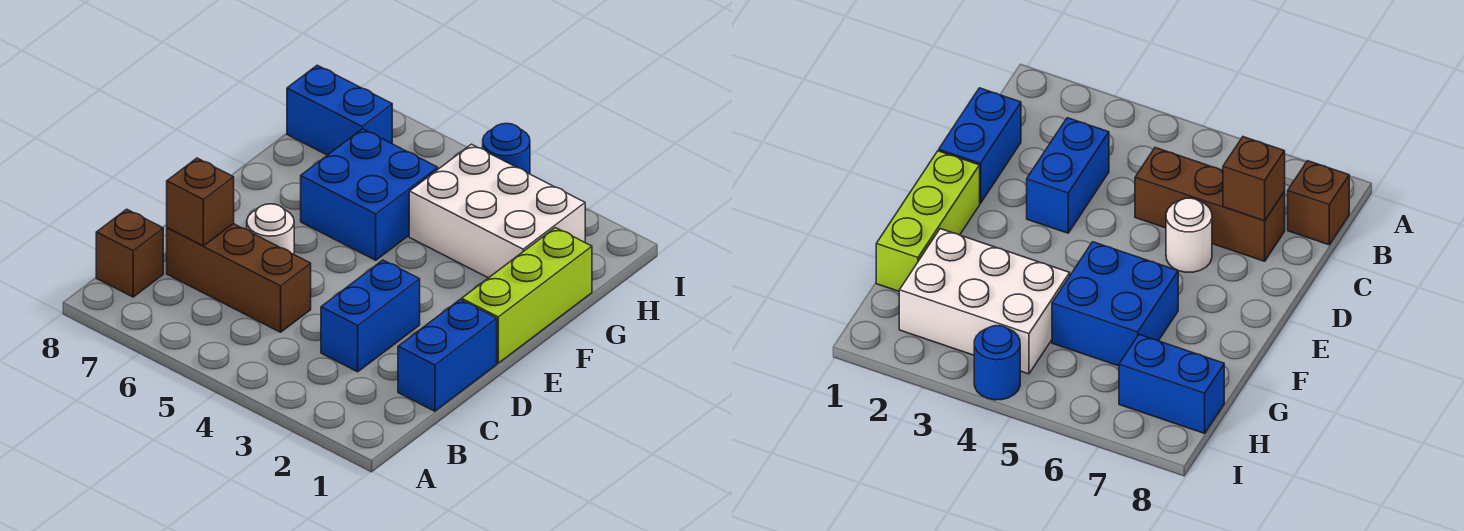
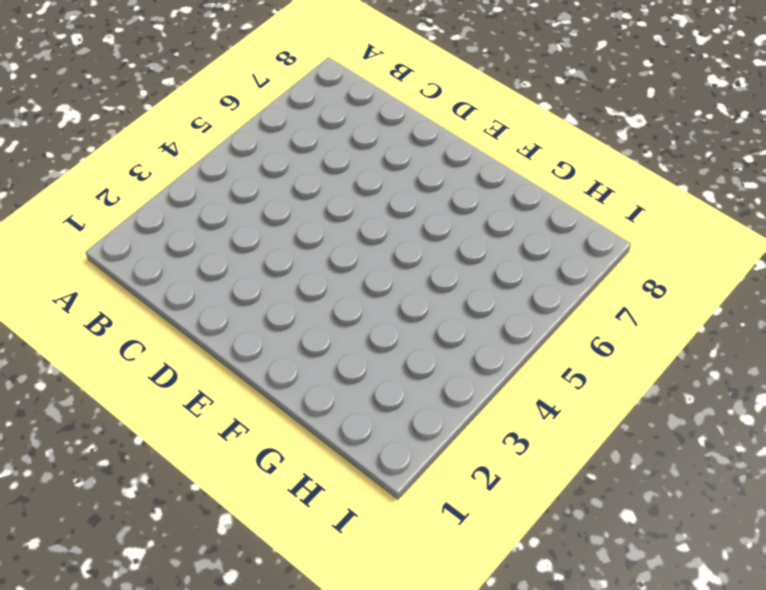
none -> brown brick B8 level 1
none -> blue brick C1:D1 level 1

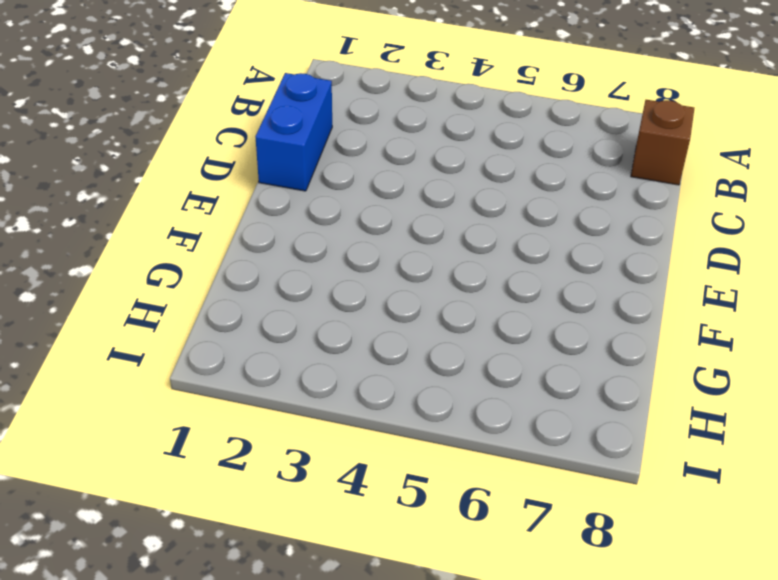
none -> blue brick C3:D3 level 1
none -> brown brick C5:C7 level 1

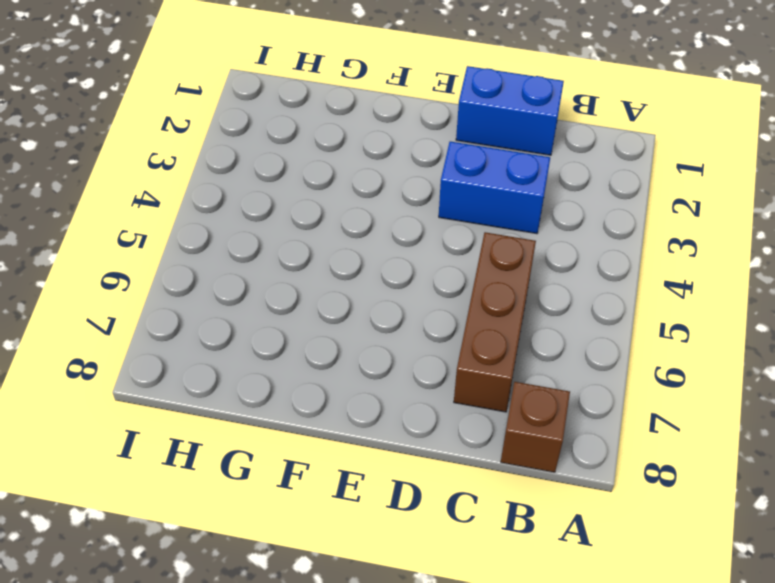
none -> white round brick D6 level 1
none -> lime brick E1:G1 level 1

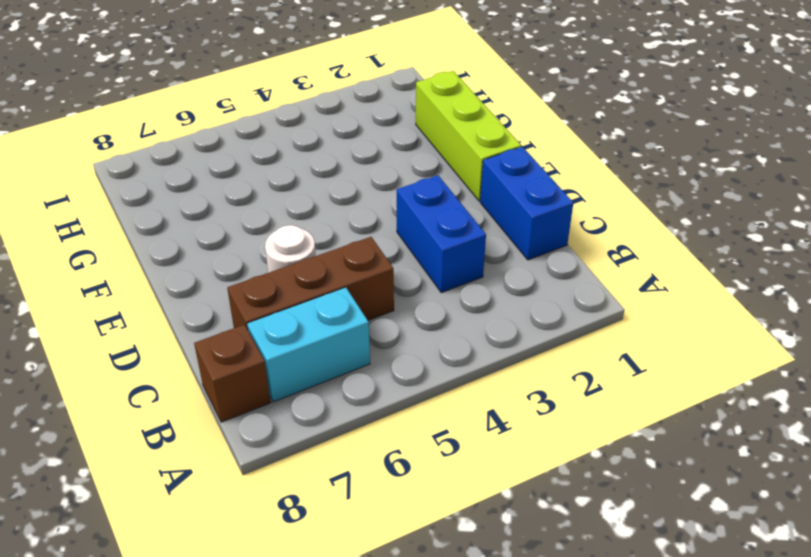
cyan brick B6:B7 level 1 -> none
none -> blue brick F5:G6 level 1
none -> white brick G2:H4 level 1

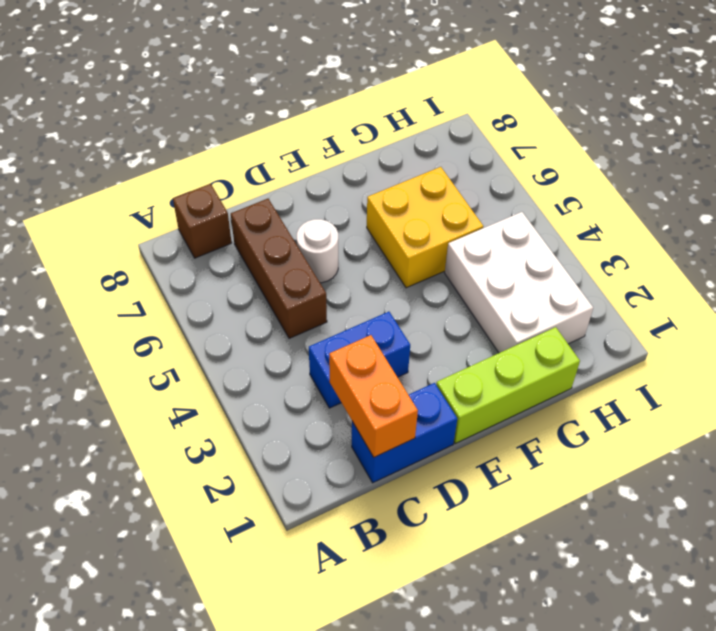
orange brick C1:C2 level 2 -> none
yellow brick F5:G6 level 1 -> blue brick F5:G6 level 1
none -> blue brick H7:H8 level 1
none -> blue round brick I4 level 1

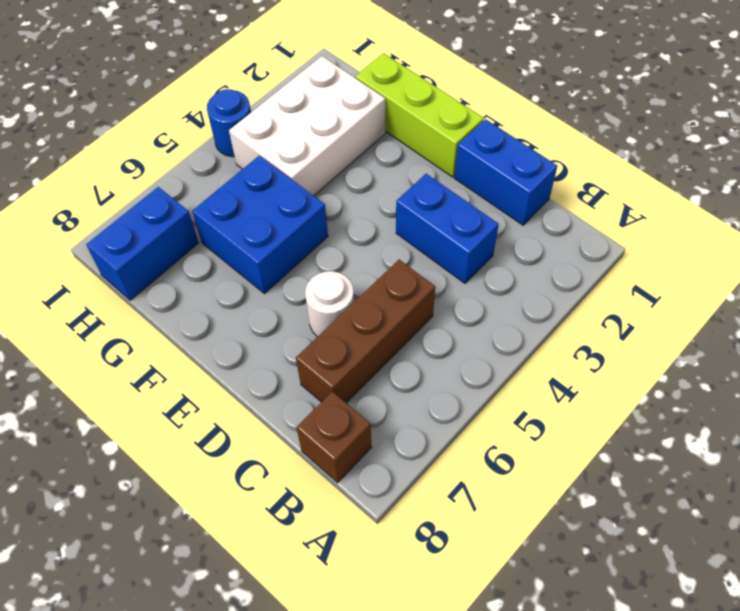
none -> brown brick C7 level 2

